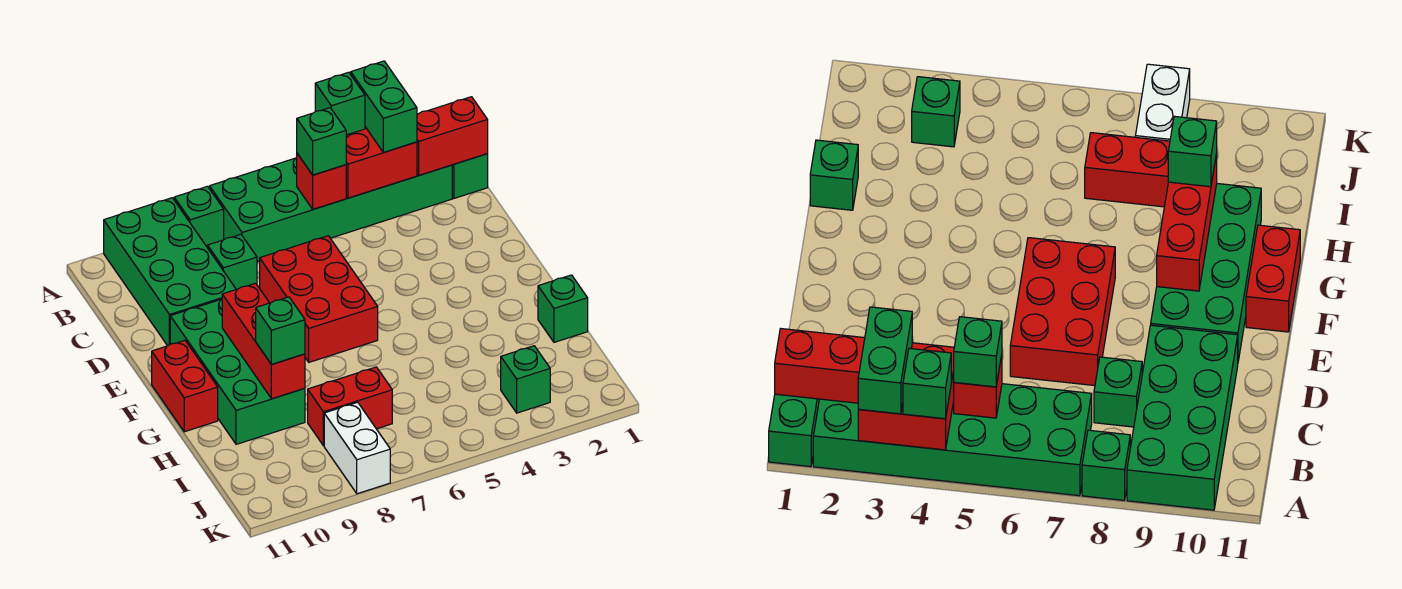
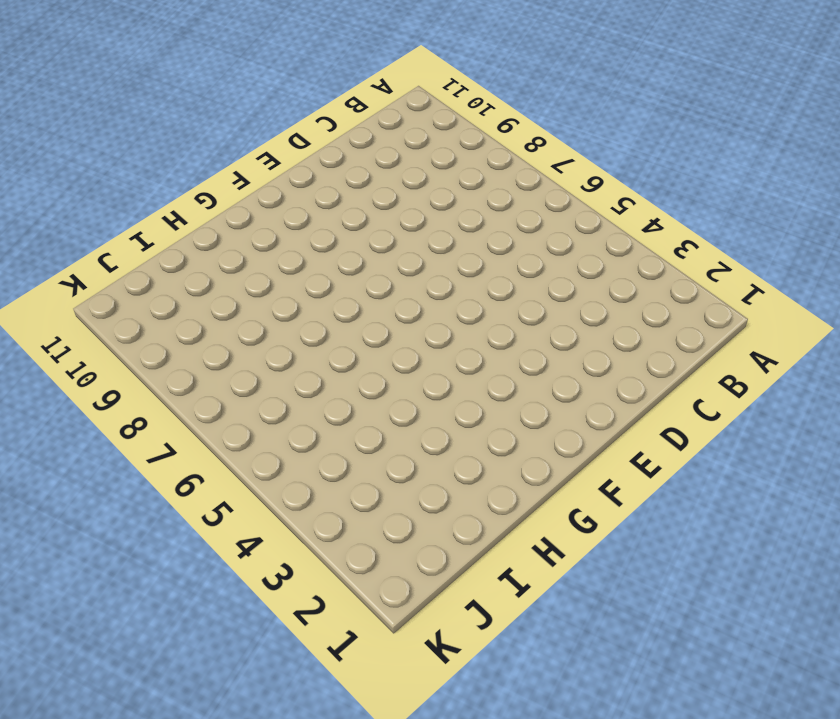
none -> green brick A1:B1 level 1
none -> green brick A2:B7 level 1
none -> green brick A8 level 1

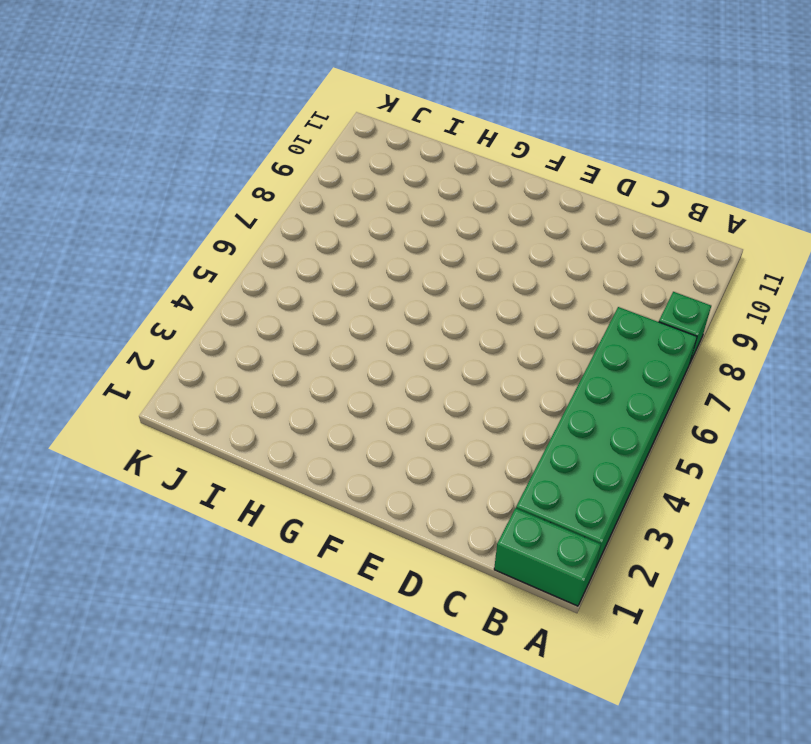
none -> green brick A9:D10 level 1
none -> green brick C8 level 1
none -> red brick D6:F7 level 1

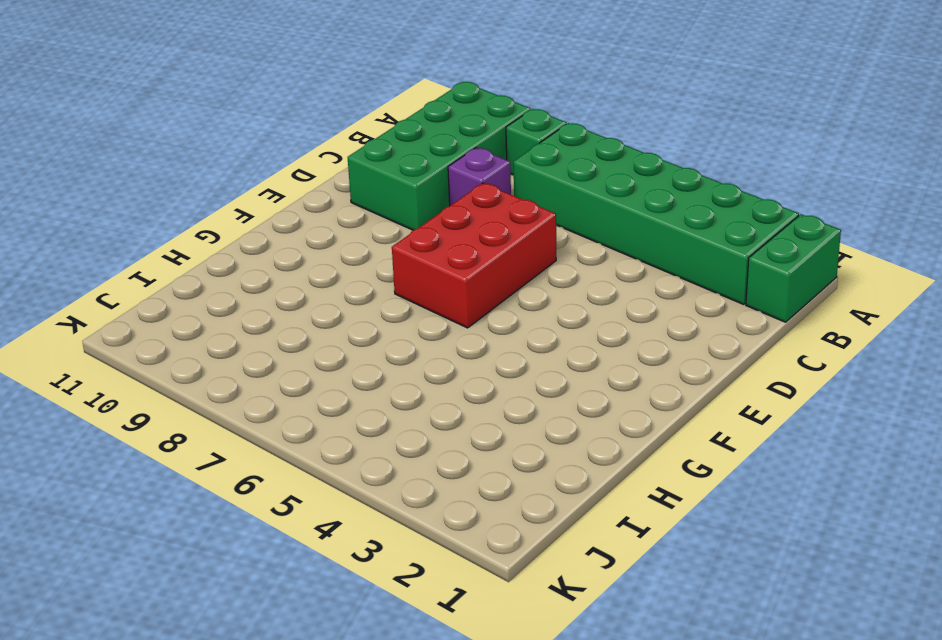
purple brick C8 level 1 -> green brick C8 level 1
none -> green brick E9:H10 level 1
none -> red brick F11:G11 level 1
none -> green brick H1 level 1

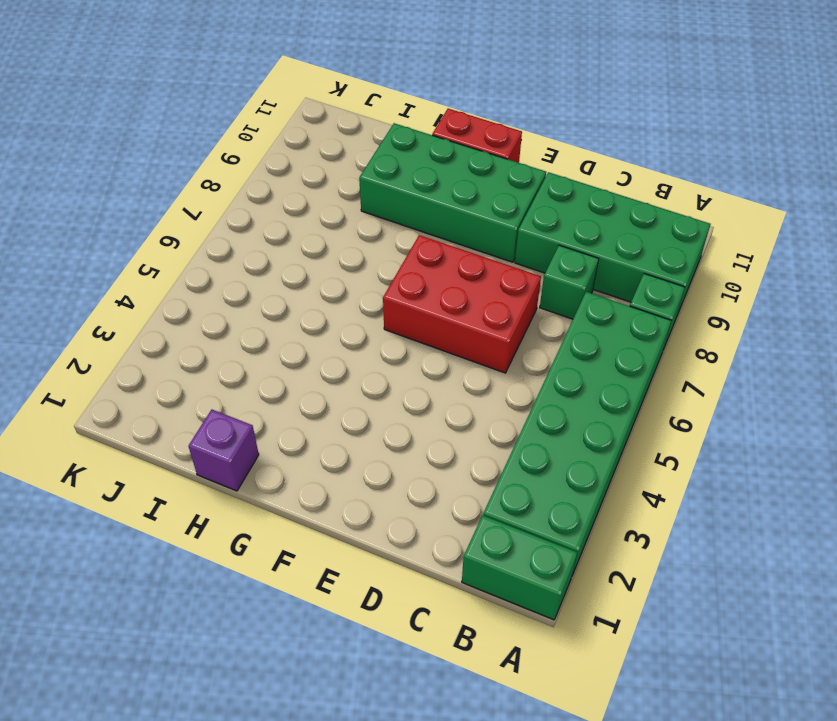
purple brick H1 level 1 -> green brick H1 level 1
none -> red brick I7:I8 level 1
none -> green brick J3 level 1
none -> white brick J8:K8 level 1

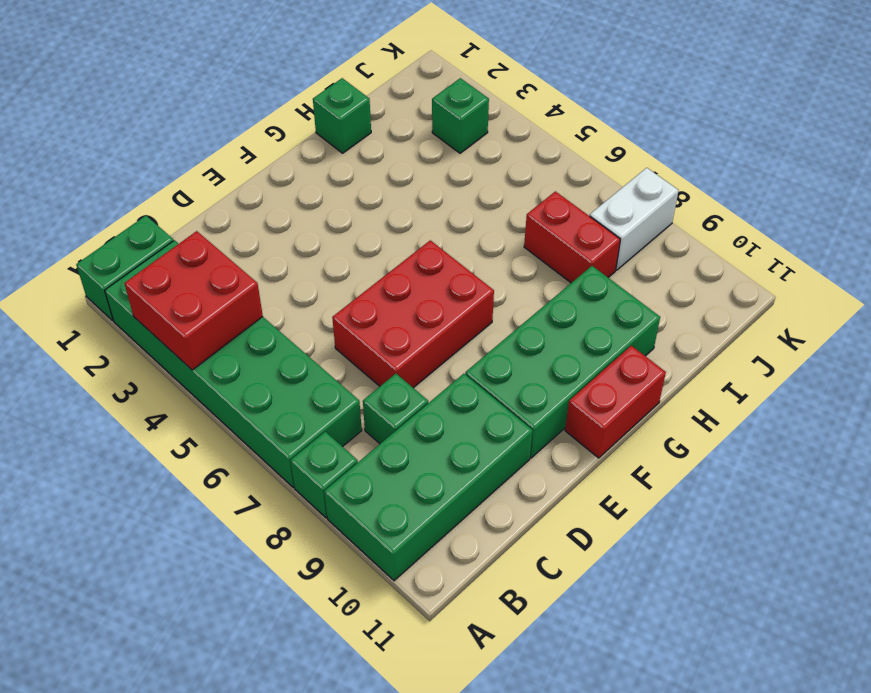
none -> red brick B1:B2 level 2
none -> red brick B5 level 2
none -> red brick F9:H9 level 2

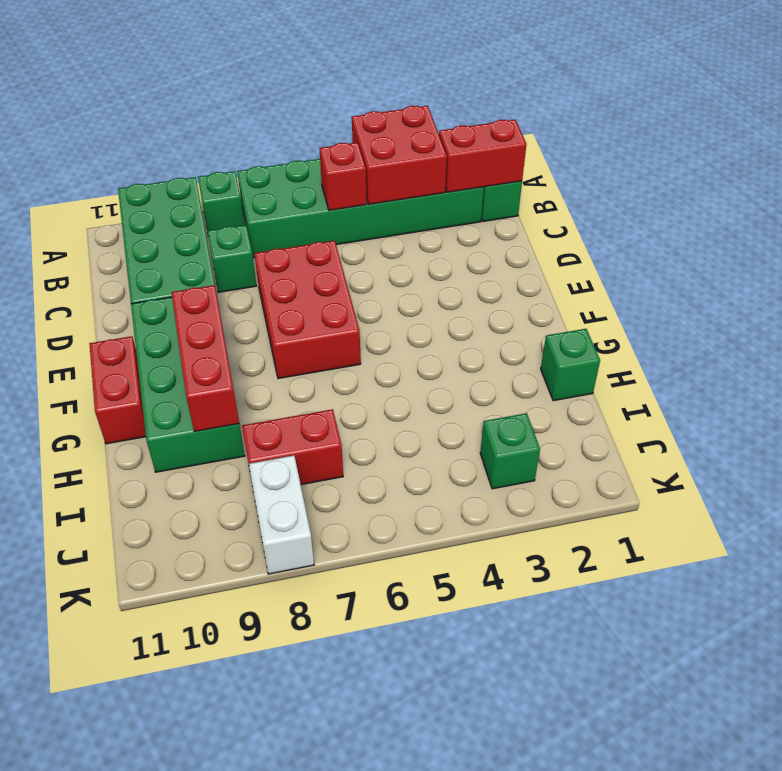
none -> green brick A3:B3 level 3
none -> green brick A4 level 3
none -> green brick B5 level 3

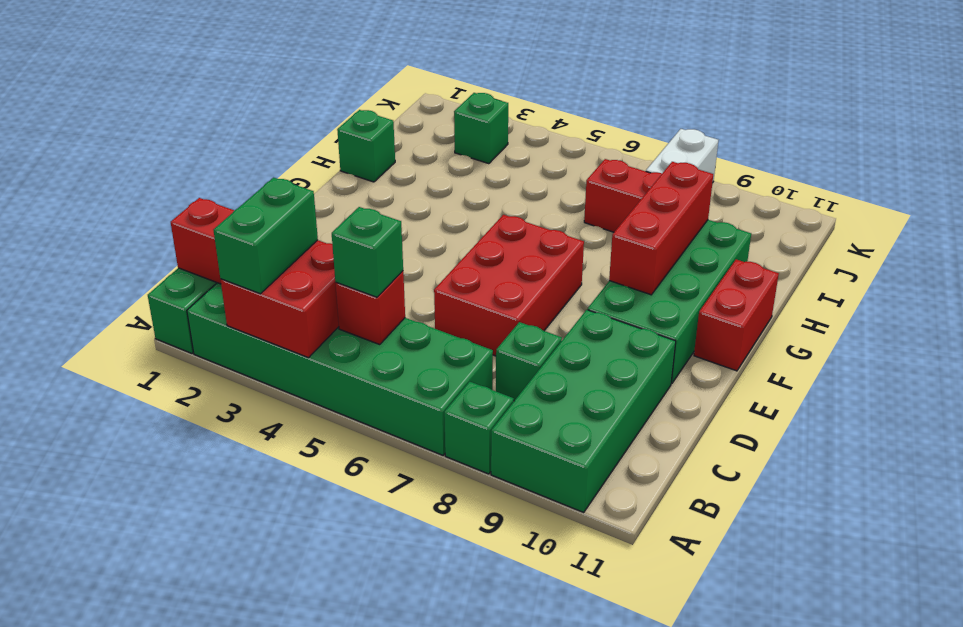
none -> green brick A4 level 3
none -> green brick H9 level 3

